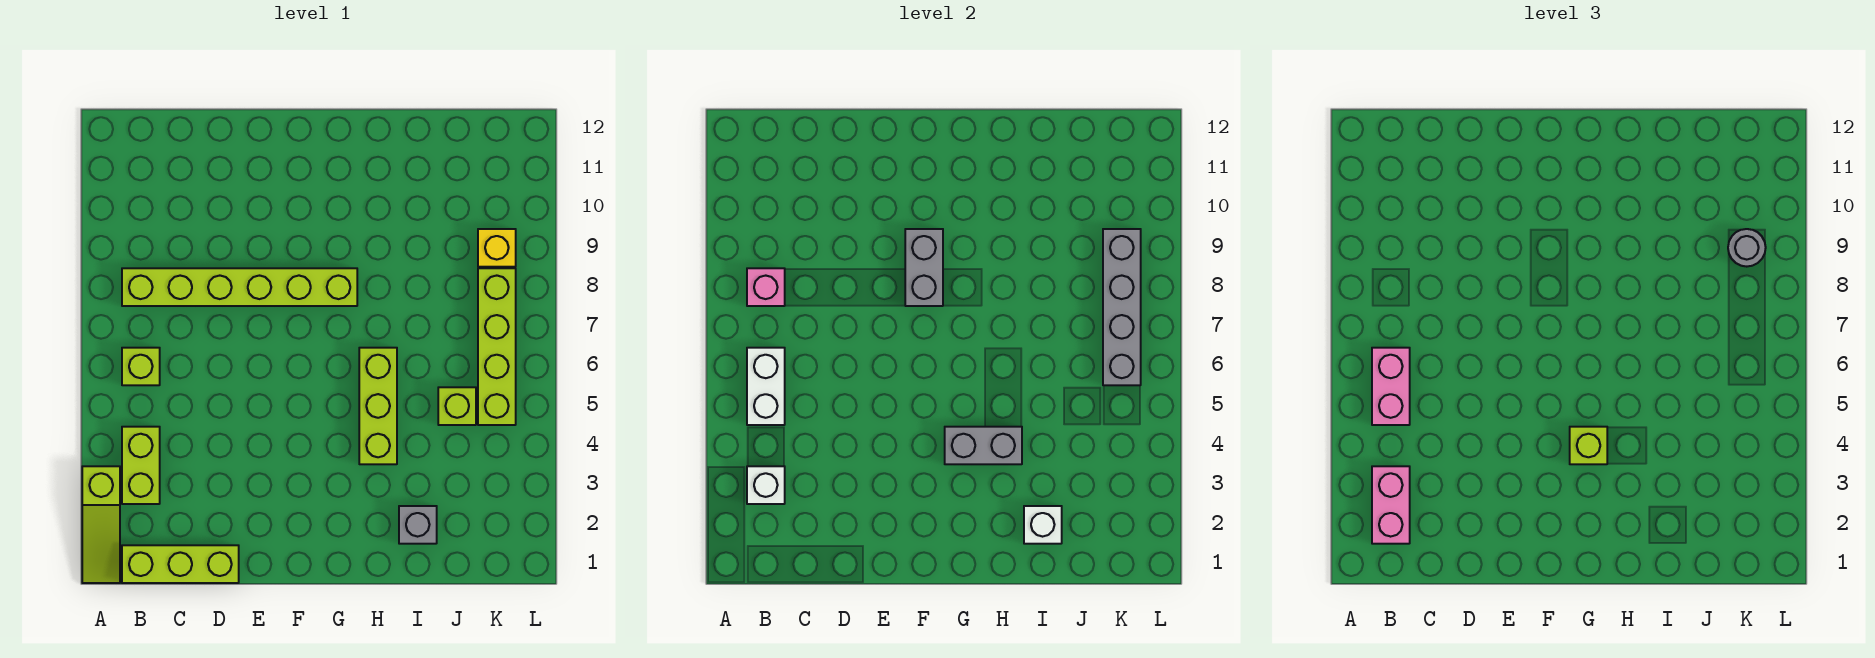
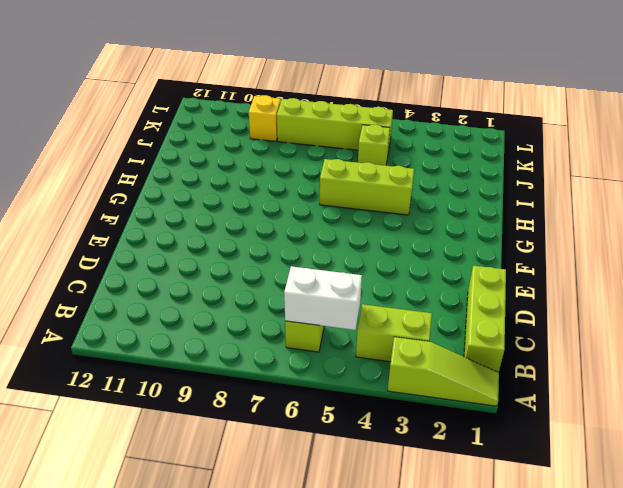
none -> lime brick B8:G8 level 1
none -> grey brick I2 level 1
none -> white brick B3 level 2

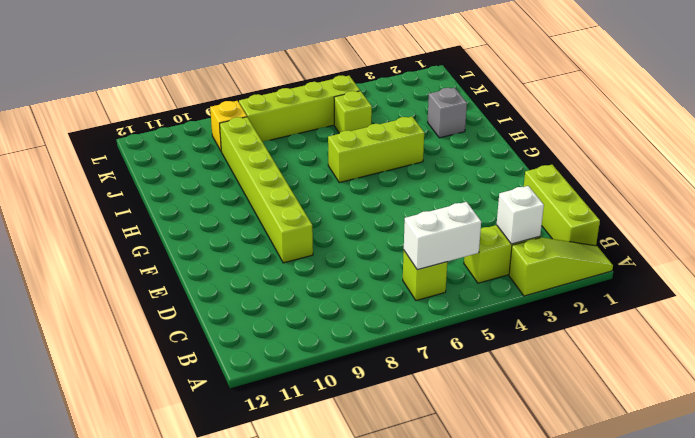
lime brick E9:J9 level 1 -> lime brick B8:G8 level 1
none -> pink brick B8 level 2
none -> grey brick F8:F9 level 2
none -> grey brick G4:H4 level 2

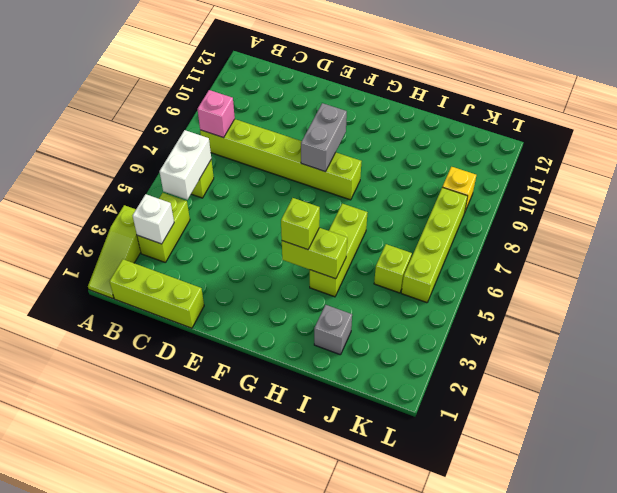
lime brick G4:H4 level 2 -> grey brick G4:H4 level 2
none -> white brick I2 level 2
none -> grey brick K6:K9 level 2
none -> pink brick B2:B3 level 3

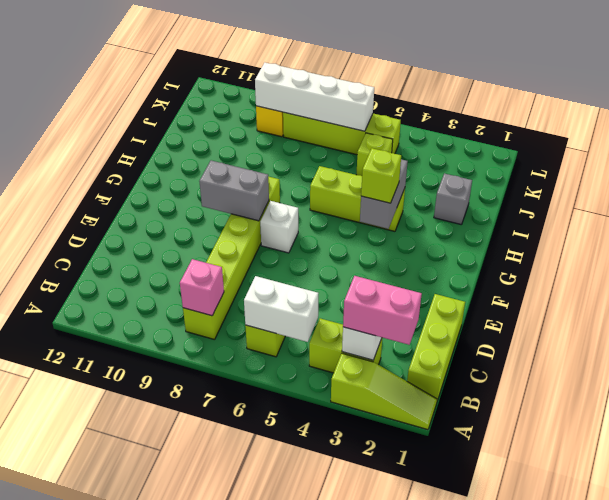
white brick F7 level 1 -> white brick I2 level 2
white brick K6:K9 level 2 -> grey brick K6:K9 level 2
none -> pink brick B5:B6 level 3
none -> grey round brick K9 level 3

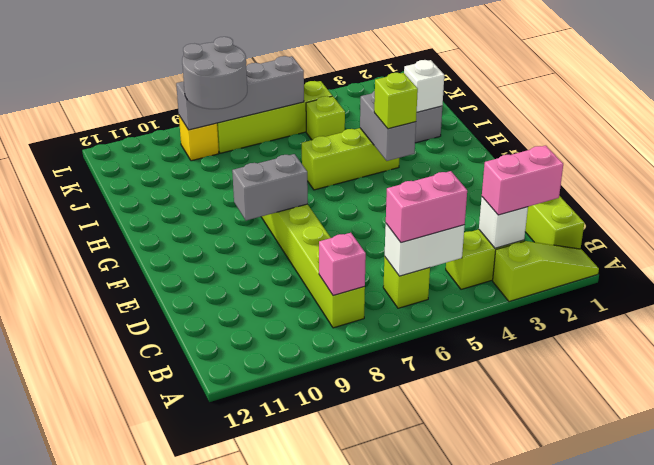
grey round brick J8:K9 level 3 -> grey round brick K9 level 3

